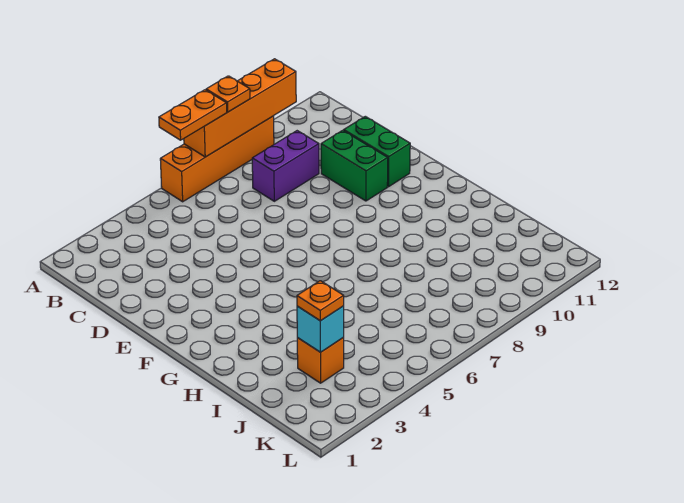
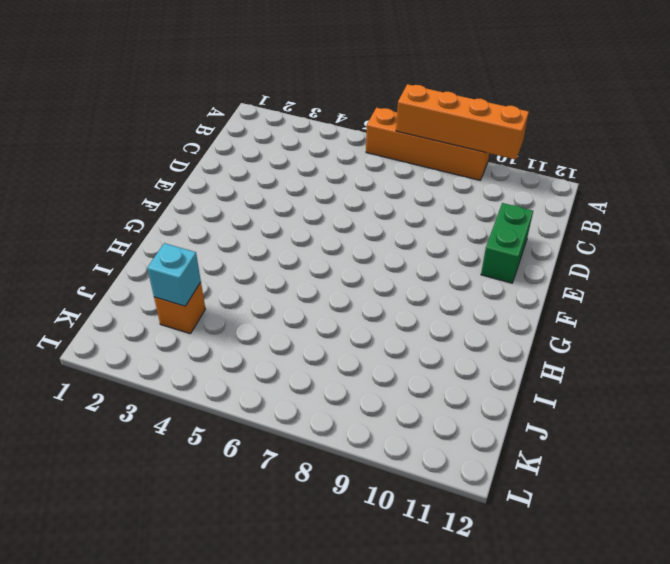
none -> purple brick C8:C9 level 1
none -> green brick D10:E10 level 1

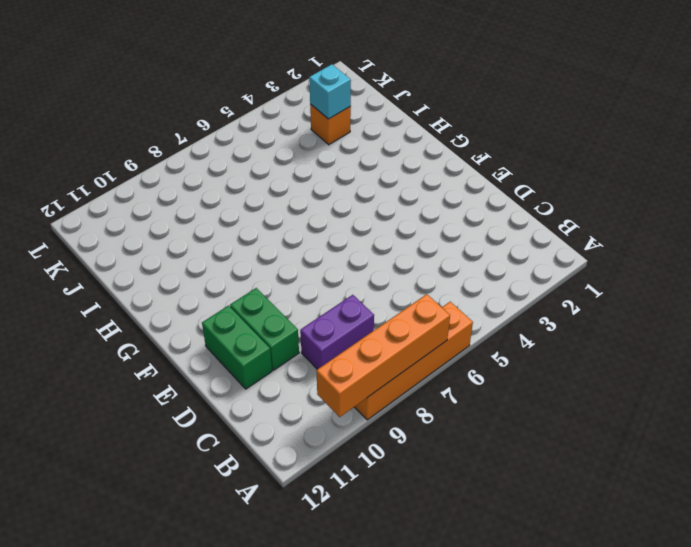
none -> orange plate A6:A7 level 3
none -> orange plate A8 level 3

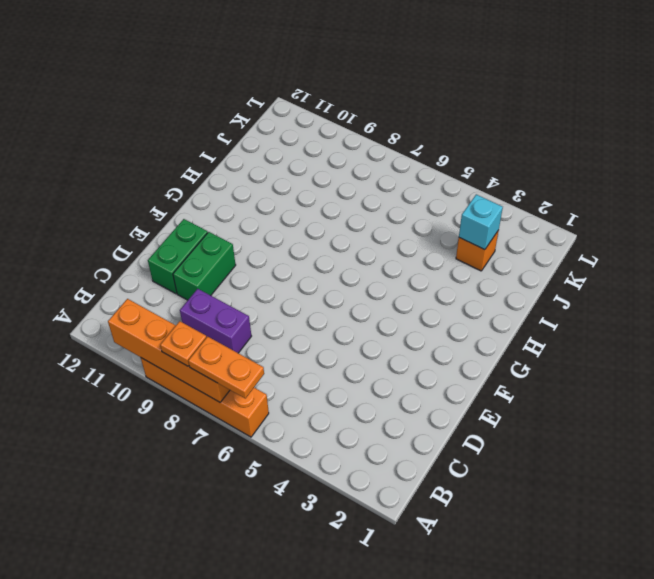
none -> orange plate J3 level 3

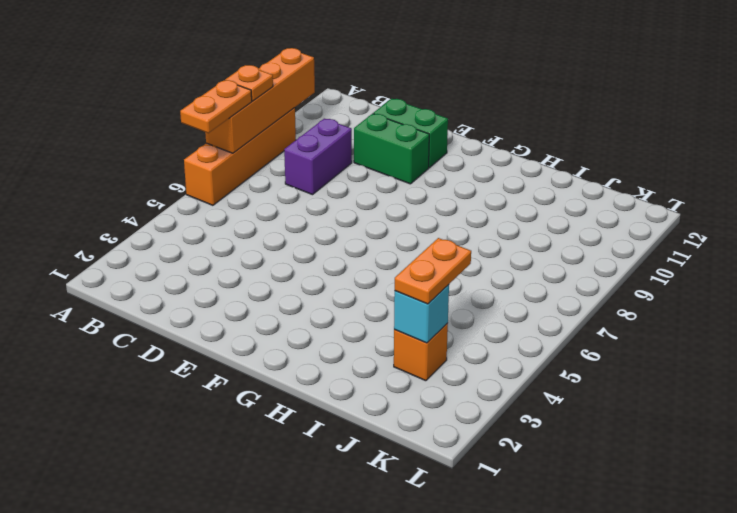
orange plate J3:J4 level 3 -> orange plate J3 level 3

